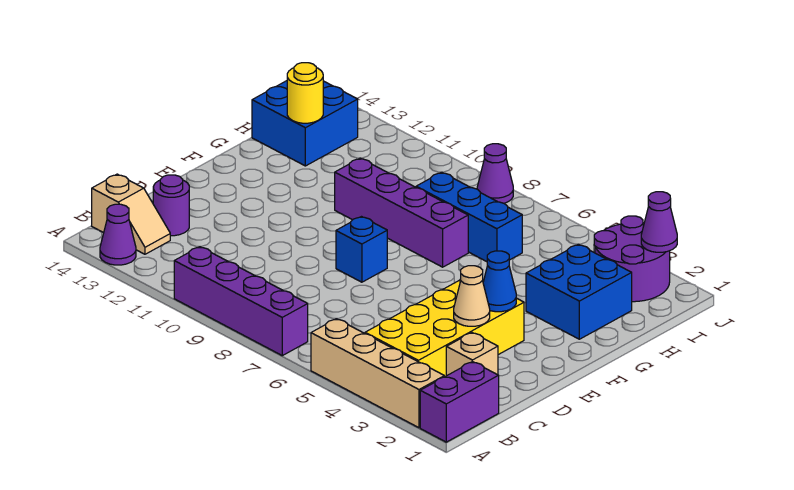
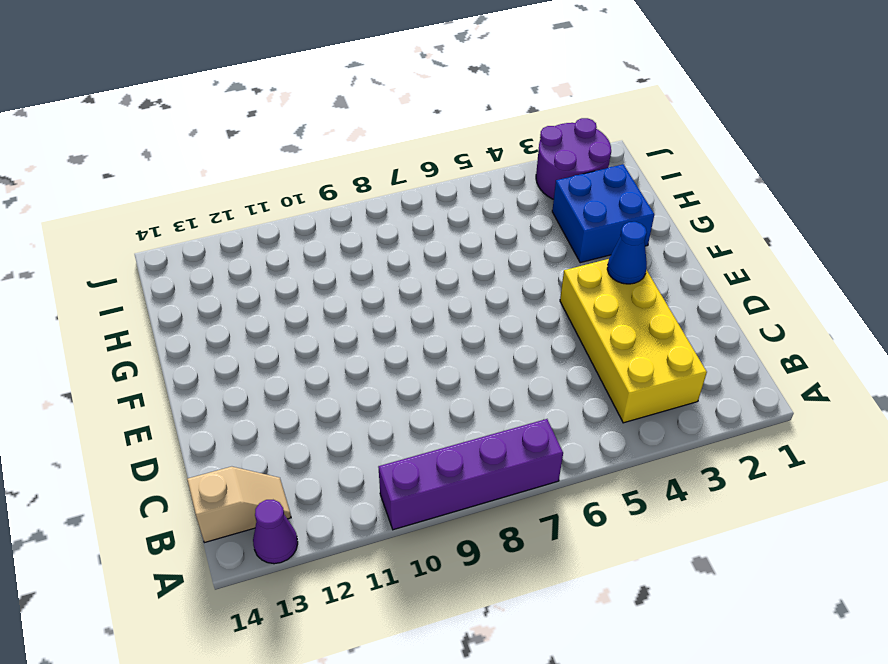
none -> purple brick A1:B1 level 1
none -> tan brick A2:A5 level 1
none -> tan brick C2 level 1

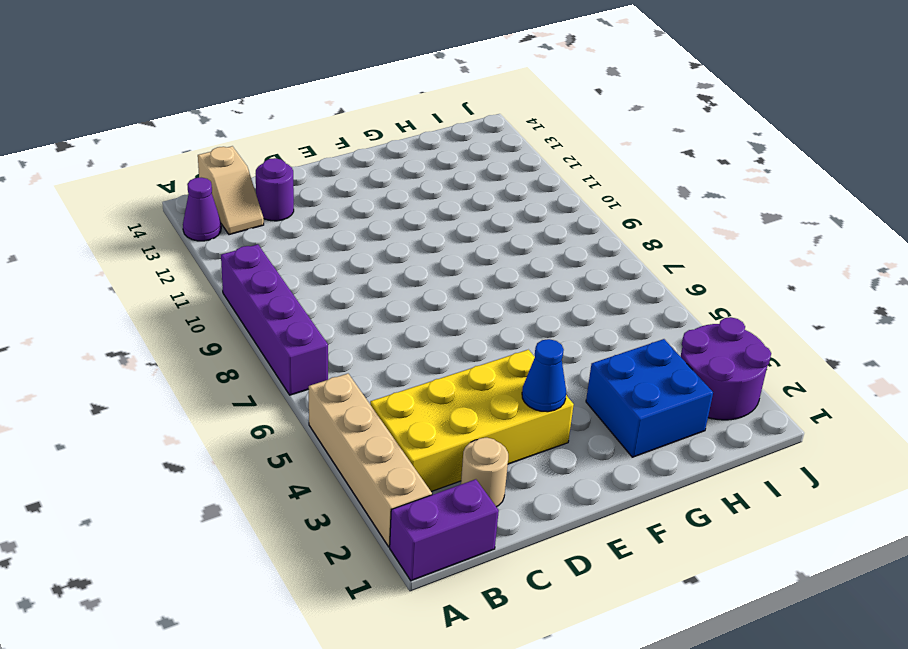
tan round brick C2 level 1 -> tan brick C2 level 1
none -> blue brick E8 level 1
none -> purple brick G7:G10 level 1
none -> blue brick H6:H8 level 1

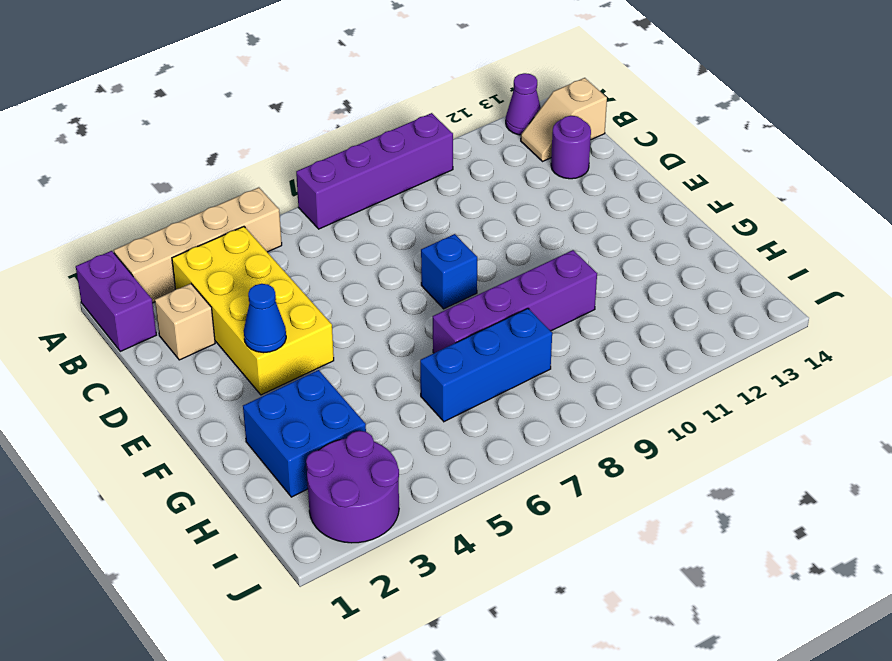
none -> blue brick H13:I14 level 1
none -> purple cone J8 level 1
none -> tan cone D3 level 2

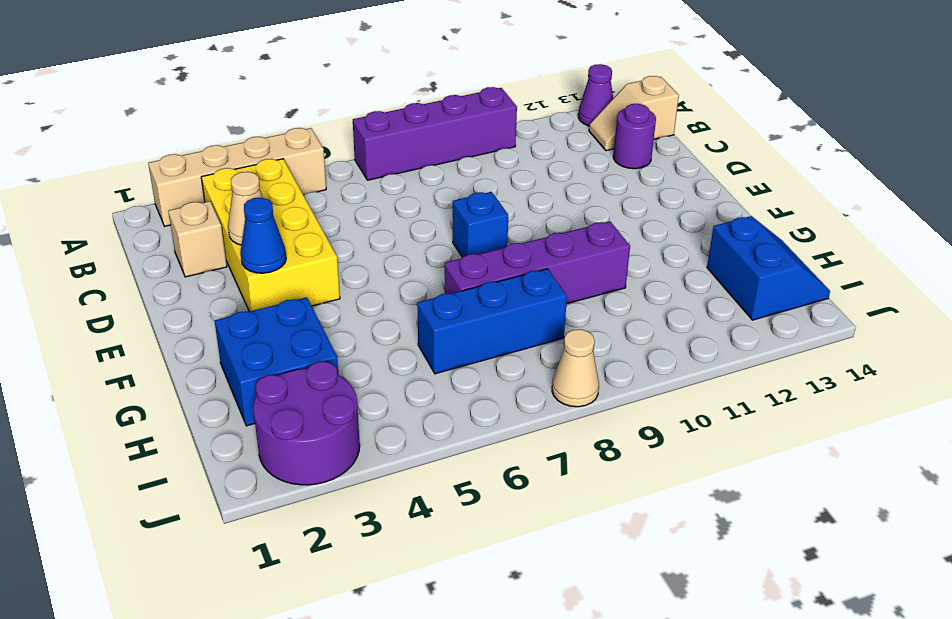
blue slope H13:I14 level 1 top 13 -> blue brick H13:I14 level 1
tan cone J8 level 1 -> purple cone J8 level 1
none -> purple brick A1:B1 level 1
none -> yellow round brick H13 level 2
none -> purple cone J2 level 2

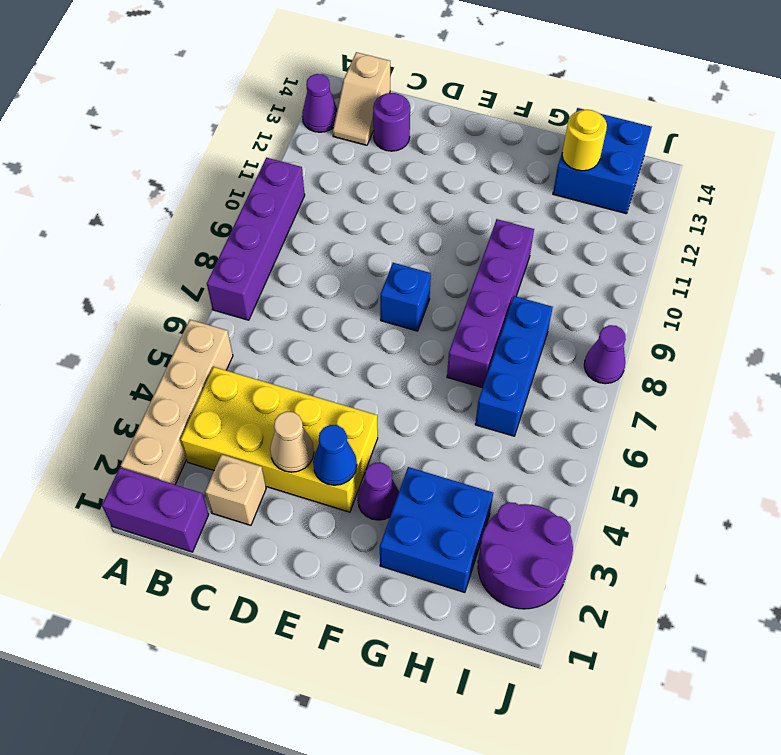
purple cone F3 level 1 -> purple cone J2 level 2

